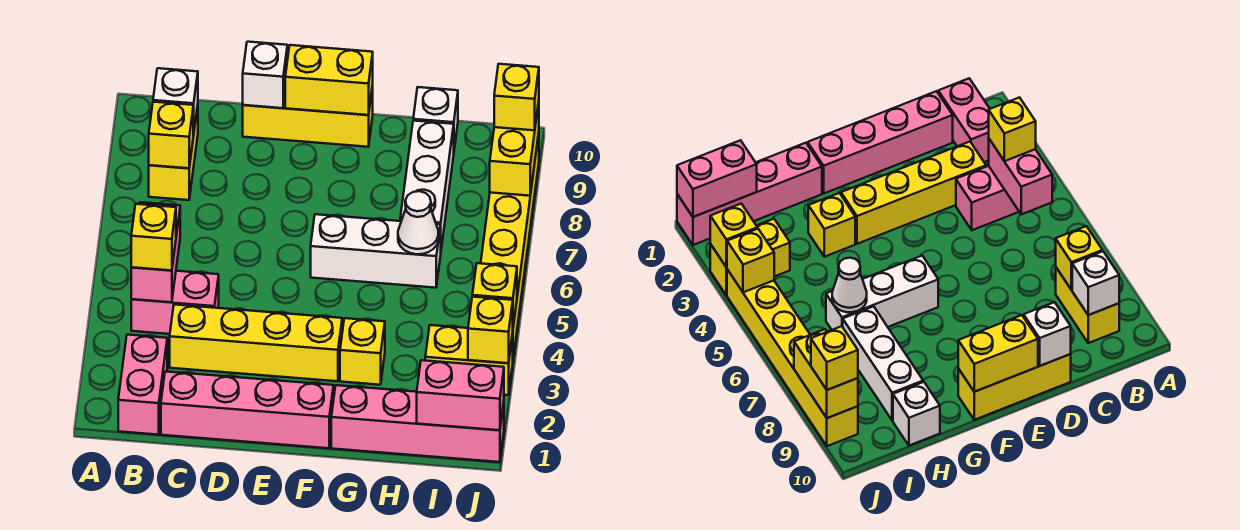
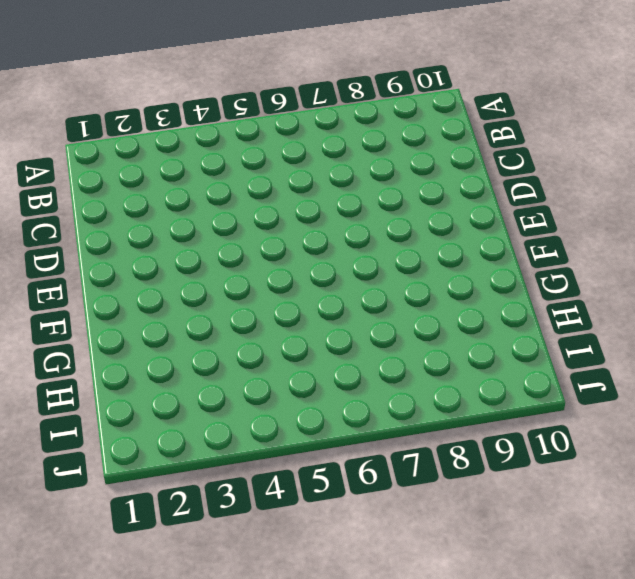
none -> pink brick B1:B2 level 1
none -> pink brick B4:C4 level 1
none -> yellow brick B8:B9 level 1

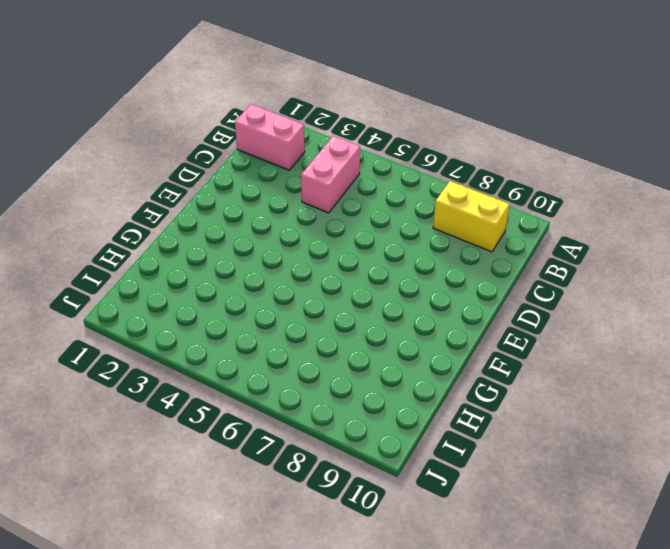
none -> pink brick C1:F1 level 1
none -> yellow brick C3:F3 level 1
none -> yellow brick D10:F10 level 1

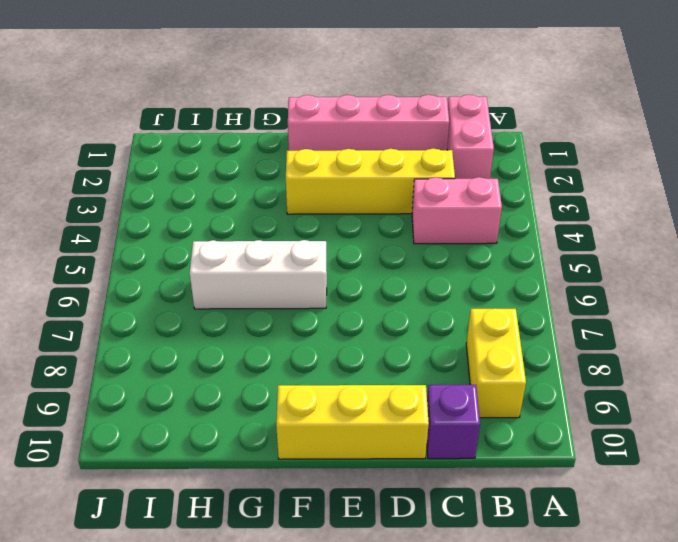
purple brick C10 level 1 -> none
none -> pink brick G1:J1 level 1
none -> yellow brick G3 level 1
none -> white brick H7:H9 level 1

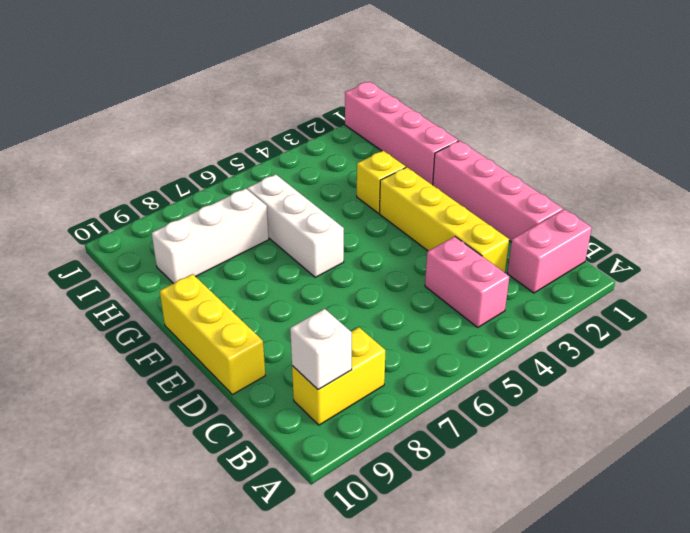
none -> white brick H10 level 1
none -> yellow brick I3:J3 level 1
none -> yellow brick J4:J9 level 1

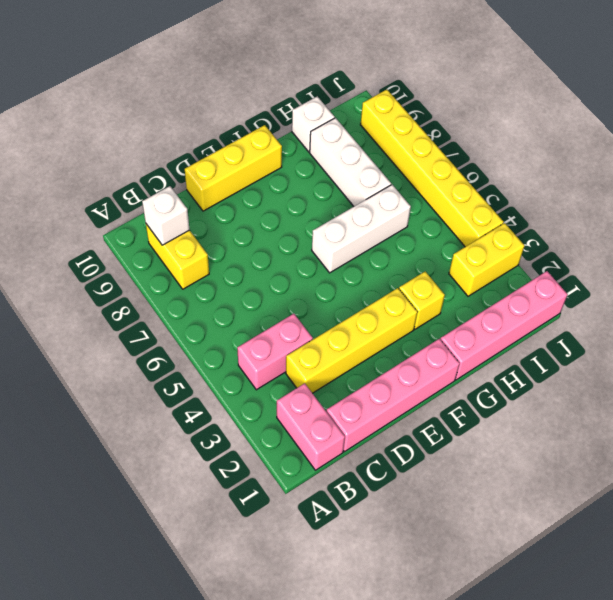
none -> pink brick B4:B5 level 2
none -> yellow brick B8 level 2
none -> white brick D10 level 2

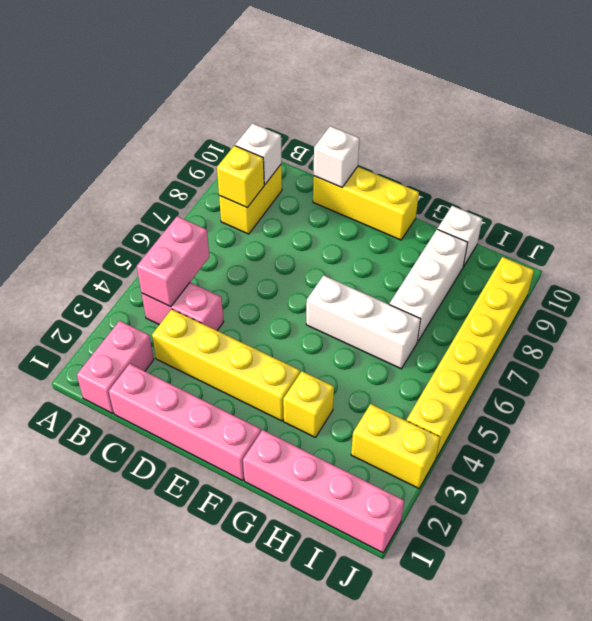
none -> yellow brick E10:F10 level 2
none -> white cone H6 level 2
none -> pink brick I1:J1 level 2

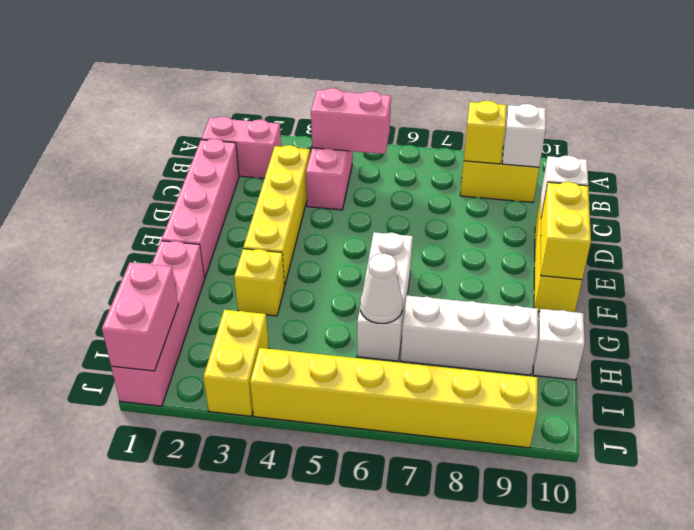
none -> yellow brick J3 level 2
none -> yellow brick J4 level 2
none -> yellow brick J8:J9 level 2

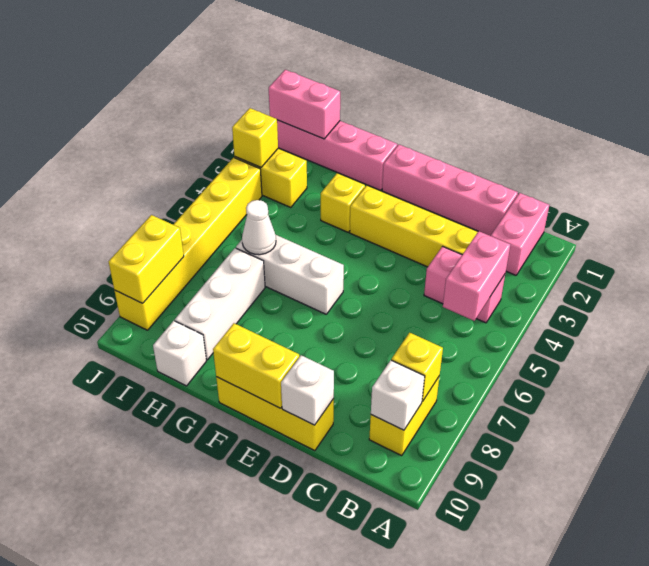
none -> yellow brick J4 level 2
none -> yellow brick B4 level 3
none -> yellow brick J9 level 3

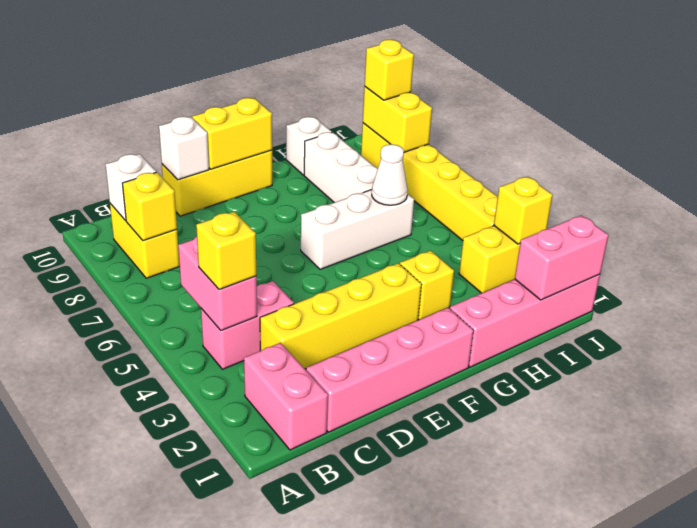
none -> yellow brick J4 level 2

